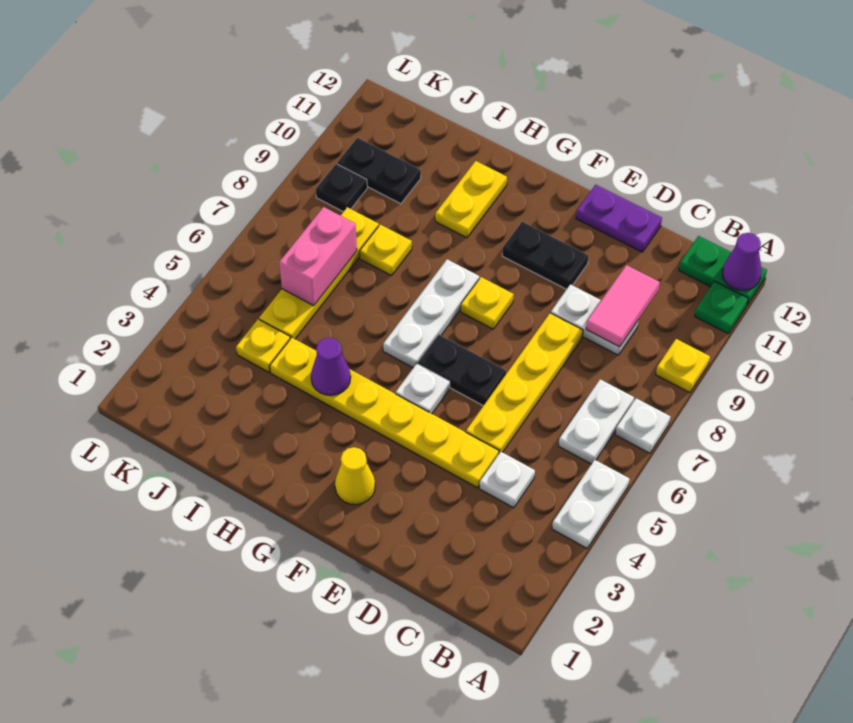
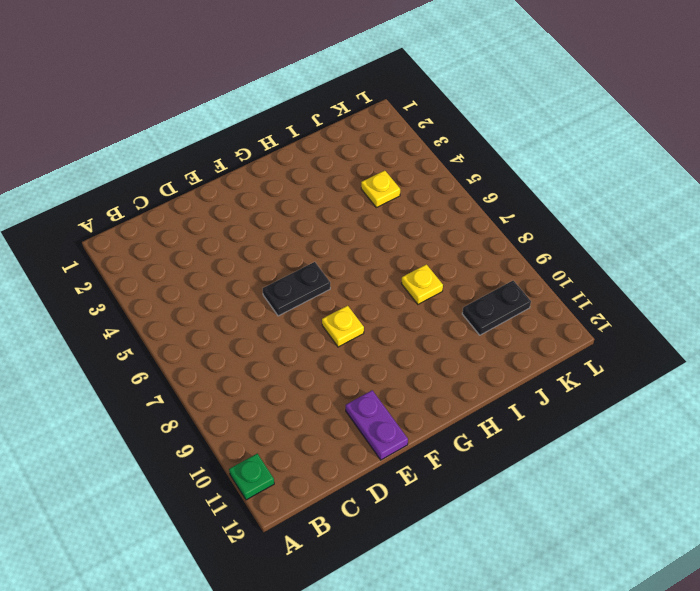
purple plate E11:E12 level 1 -> purple plate D12:E12 level 1
none -> white plate A4:A5 level 1
none -> white plate A7 level 1
none -> yellow plate A9 level 1

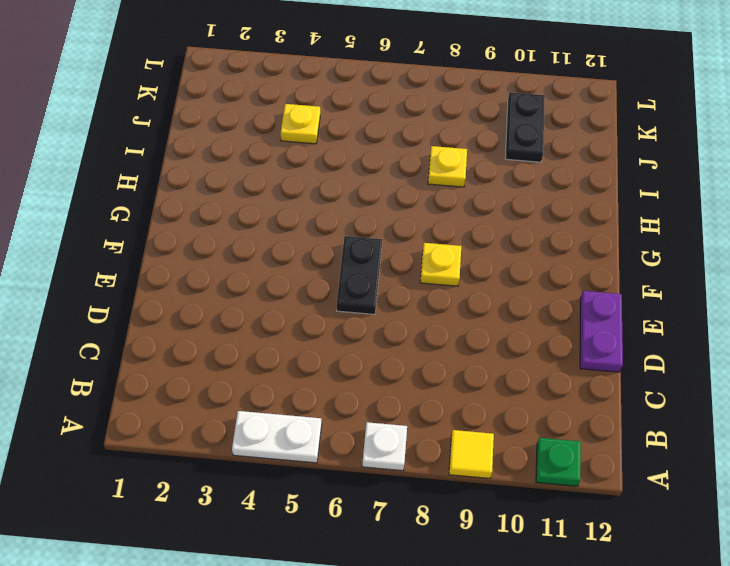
yellow tile A9 level 1 -> yellow plate A9 level 1
none -> green plate A12:B12 level 1
none -> white plate B6:B7 level 1
none -> white plate C4 level 1

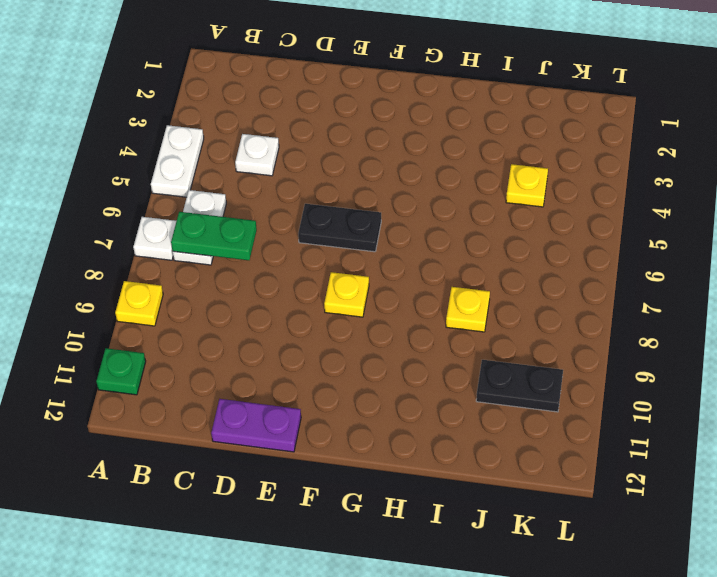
green plate B7:C7 level 2 -> green plate A12:B12 level 1
none -> white plate C9:D9 level 1
none -> yellow plate D4:I4 level 1
none -> yellow plate D5:D8 level 1

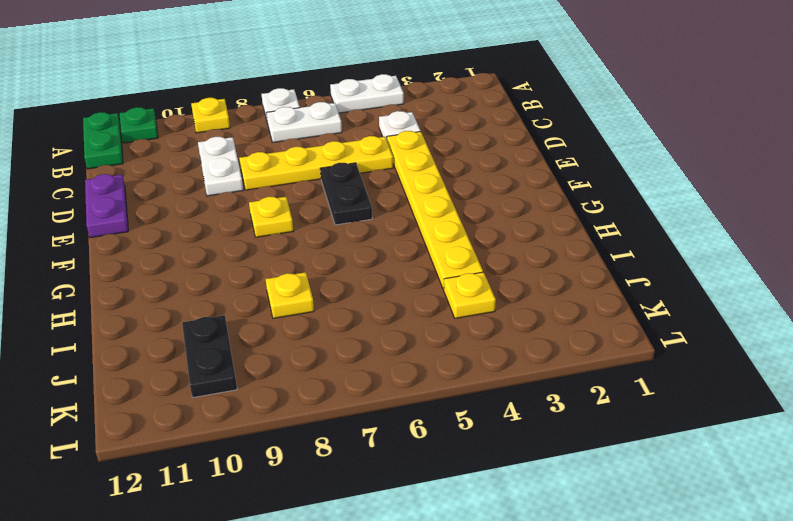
none -> black plate E10:F10 level 1
none -> yellow cone F2 level 1
none -> white plate F5 level 1

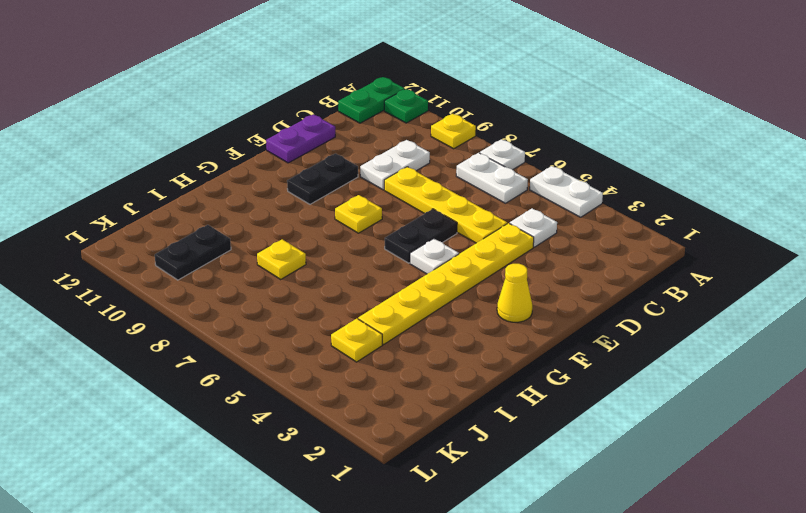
none -> white plate G6:G8 level 1
none -> yellow plate H10:H11 level 1
none -> yellow plate J5:J8 level 1

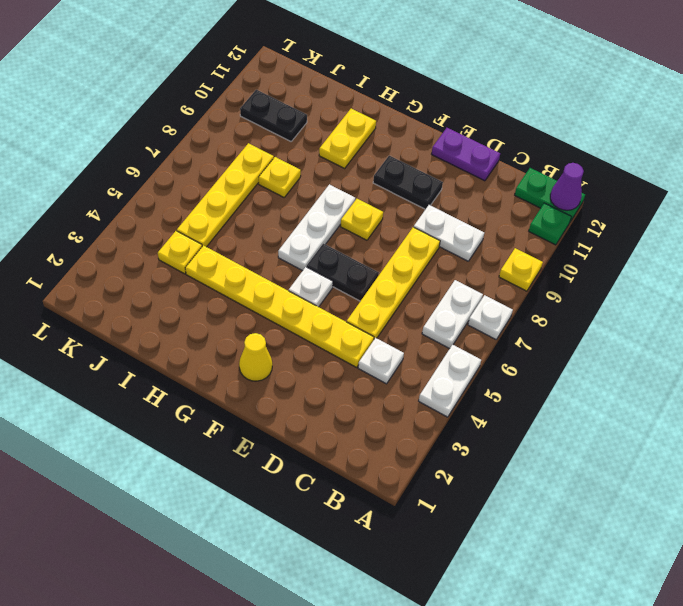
none -> black plate K9 level 1
none -> pink tile C9:C10 level 2
none -> purple cone H4 level 2

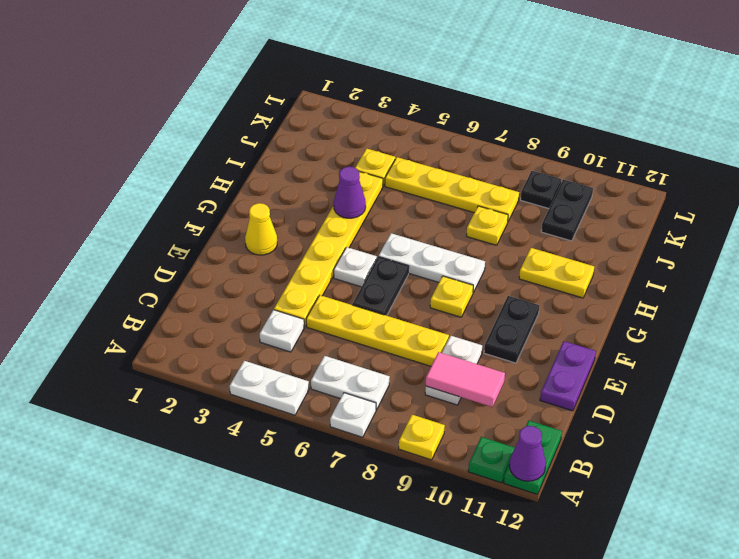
none -> pink brick J6:J7 level 2

